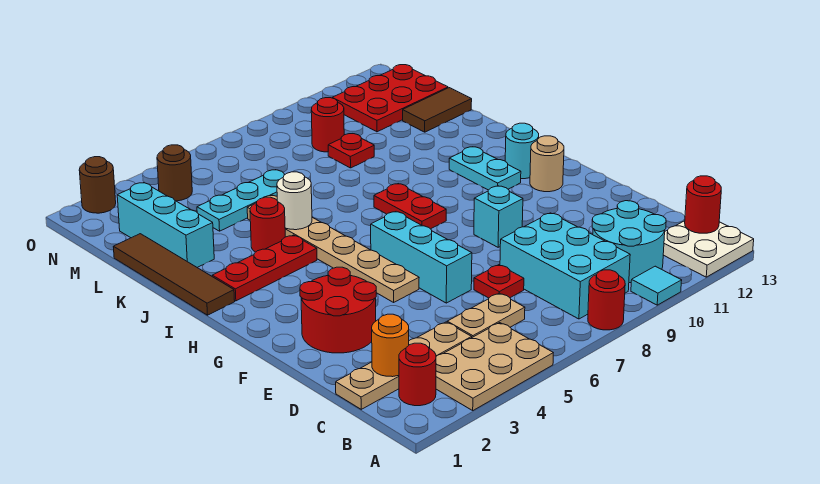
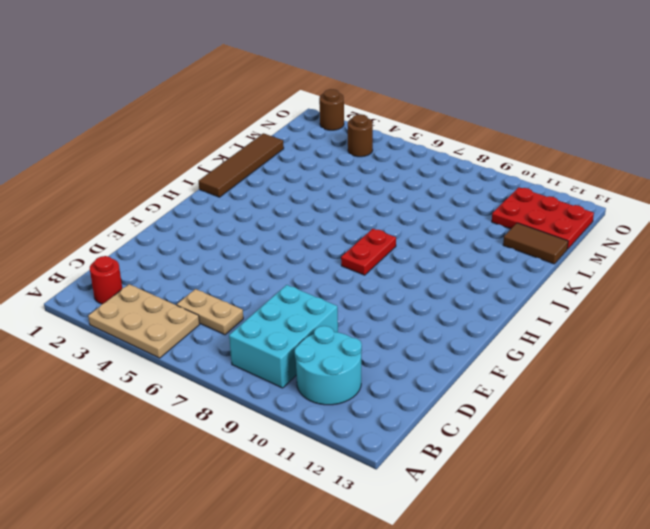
none -> red round brick A8 level 1
none -> cyan tile A10 level 1
none -> white plate A12:B13 level 1
none -> tan plate C1:C4 level 1

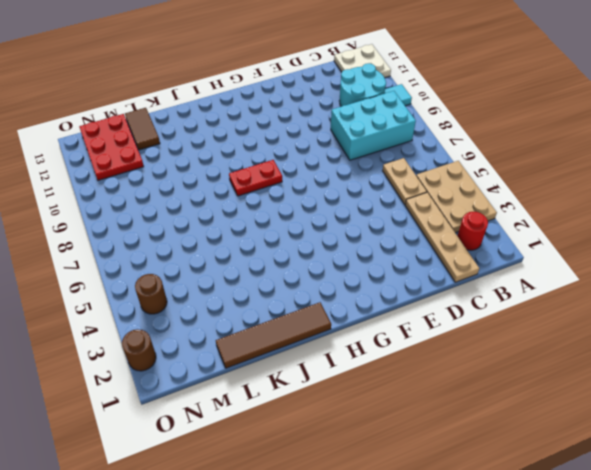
none -> red round brick A8 level 1
none -> red plate D7 level 1
none -> red round brick E2:F3 level 1
none -> cyan brick E6:G6 level 1

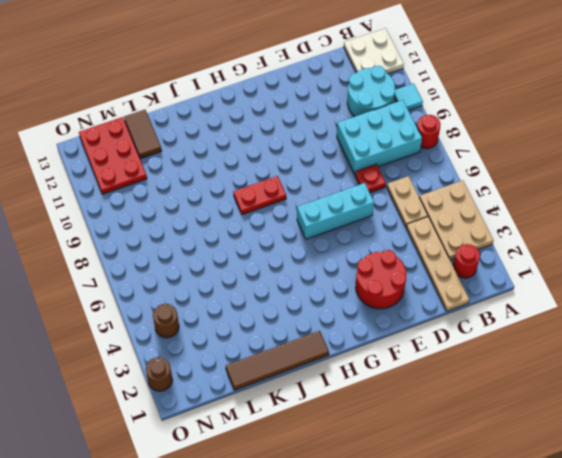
none -> tan plate F5:K5 level 1
none -> cyan brick F9 level 1
none -> tan round brick G12 level 1
none -> cyan plate H11:I11 level 1

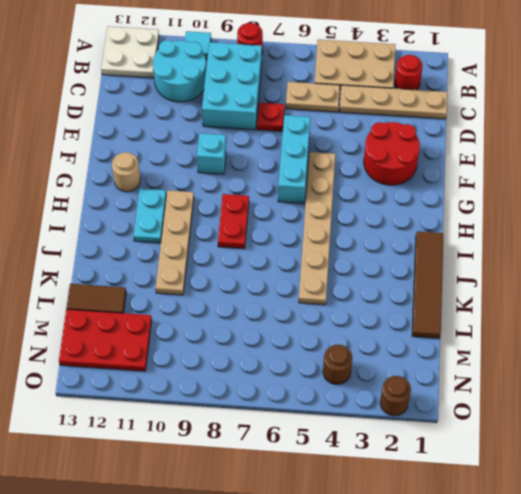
tan plate H10:K10 level 1 -> none
none -> cyan round brick H12 level 1
none -> red plate I2:I4 level 1
none -> red round brick J4 level 1
none -> cyan brick K2:M2 level 1

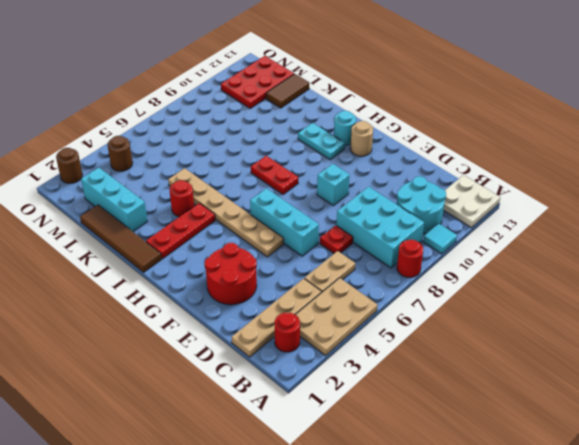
none -> cyan plate L4:L6 level 1
none -> red plate L9 level 1
none -> red round brick M9 level 1
none -> red round brick B13 level 2

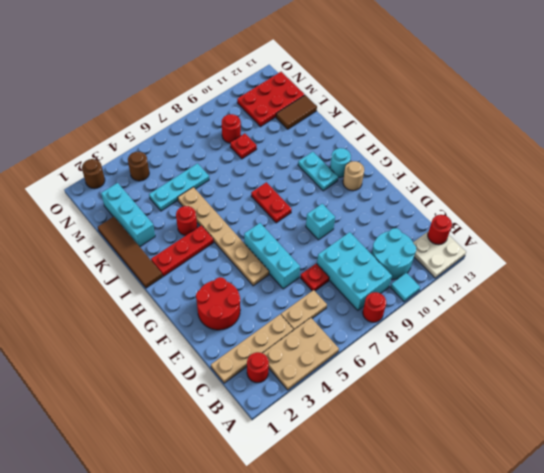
none -> orange round brick C2 level 2
none -> white round brick J5 level 2

